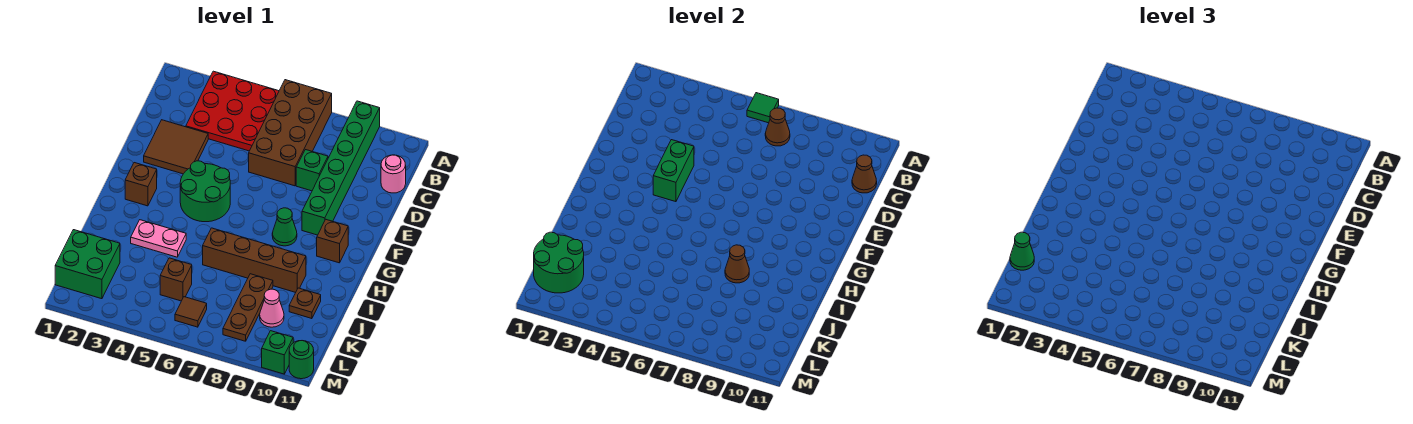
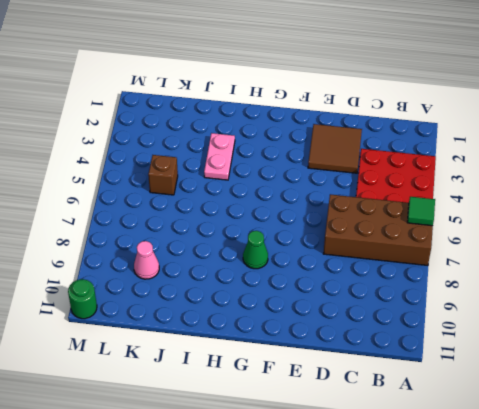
none -> green brick A9:F9 level 1
none -> pink round brick C11 level 1
none -> green brick D8 level 1

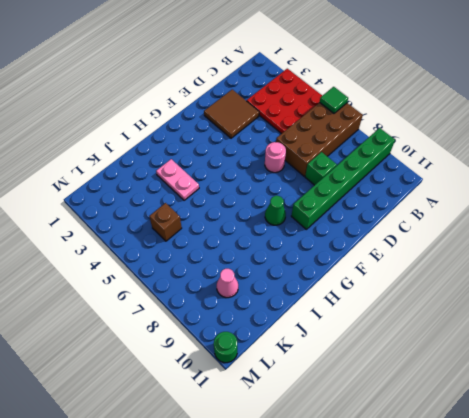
pink round brick E6 level 1 -> pink round brick C11 level 1
none -> green round brick F4:G5 level 1
none -> brown brick G2 level 1
none -> brown brick G10 level 1

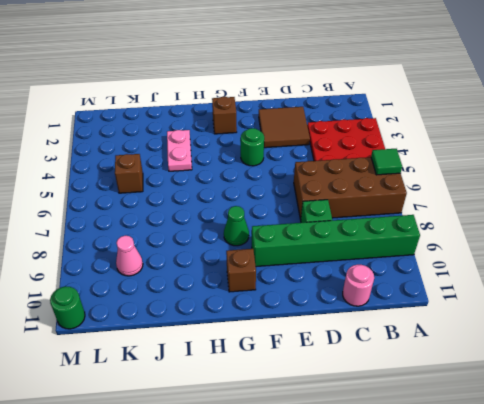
green round brick F4 level 1 -> green round brick F4:G5 level 1
none -> brown brick I6:I9 level 1
none -> brown plate J8:L8 level 1
none -> brown plate J10 level 1

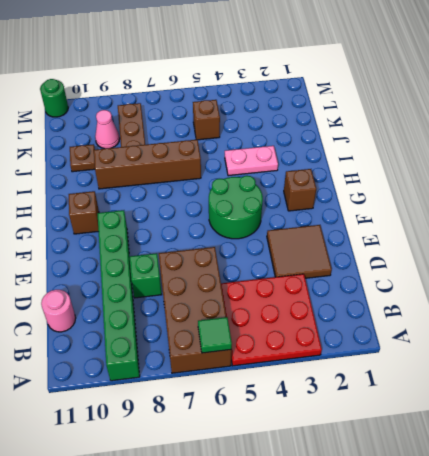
none -> green cone G8 level 1
none -> green brick K1:L2 level 1
none -> brown tile L6 level 1

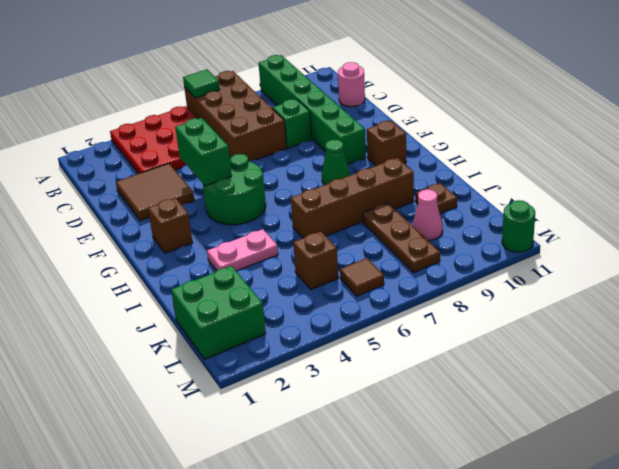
none -> green brick M10 level 1
none -> brown cone B7 level 2
none -> brown cone C11 level 2

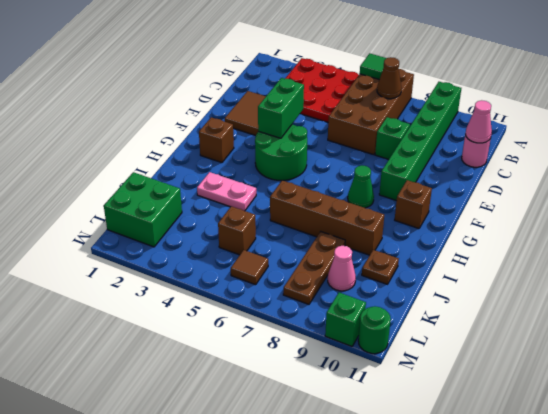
pink cone C11 level 2 -> brown cone C11 level 2
none -> brown cone I8 level 2
none -> green round brick K1:L2 level 2
none -> green cone K1 level 3

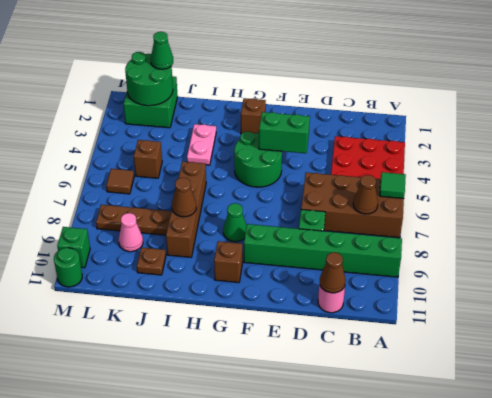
none -> brown tile D2:E3 level 1

